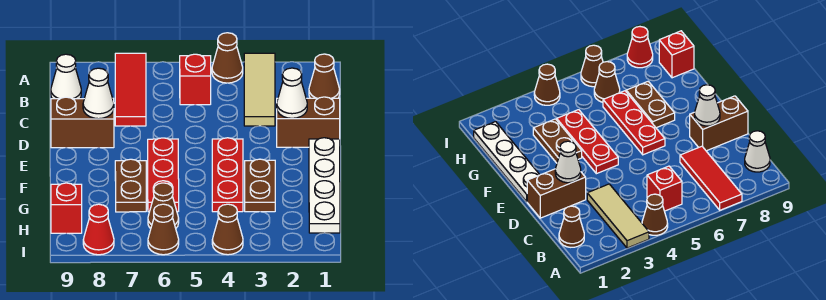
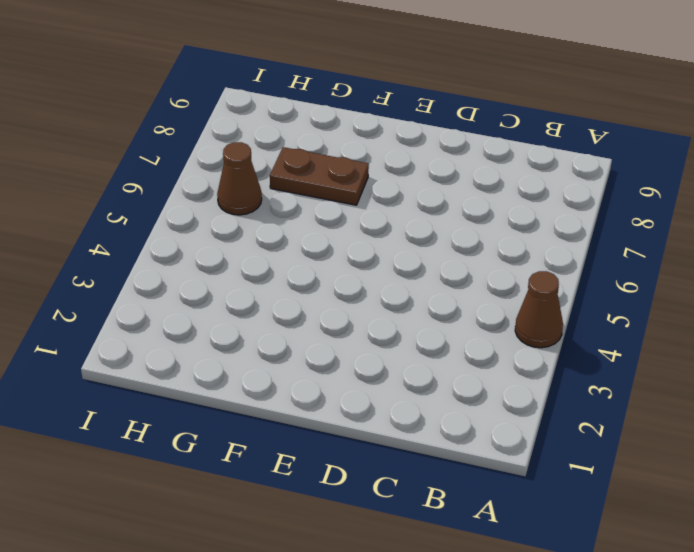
none -> tan tile A3:C3 level 1
none -> red tile A7:C7 level 1
none -> brown cone B1 level 1

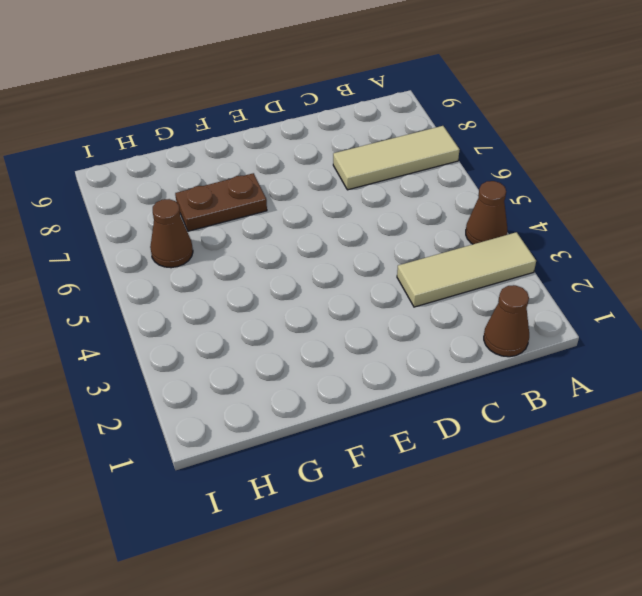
tan tile A7:C7 level 1 -> red tile A7:C7 level 1
none -> red brick B5 level 1
none -> white cone B9 level 1
none -> brown brick D1:D2 level 1

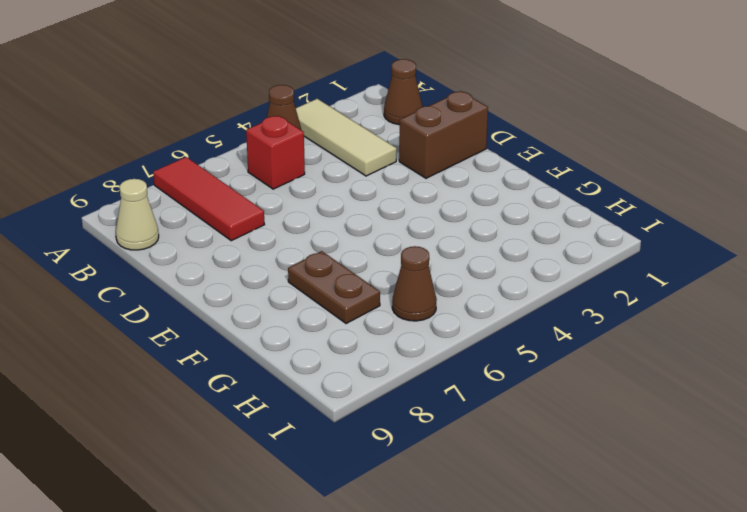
tan cone B9 level 1 -> white cone B9 level 1
none -> brown brick D8:D9 level 1
none -> white plate E1:H1 level 1
none -> red plate E4:G4 level 1

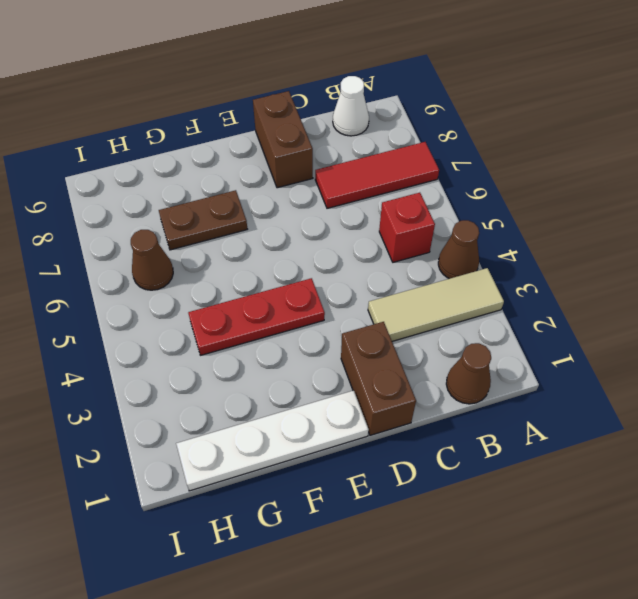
none -> red plate E6:G6 level 1
none -> brown plate F3:G3 level 1
none -> red brick H9 level 1

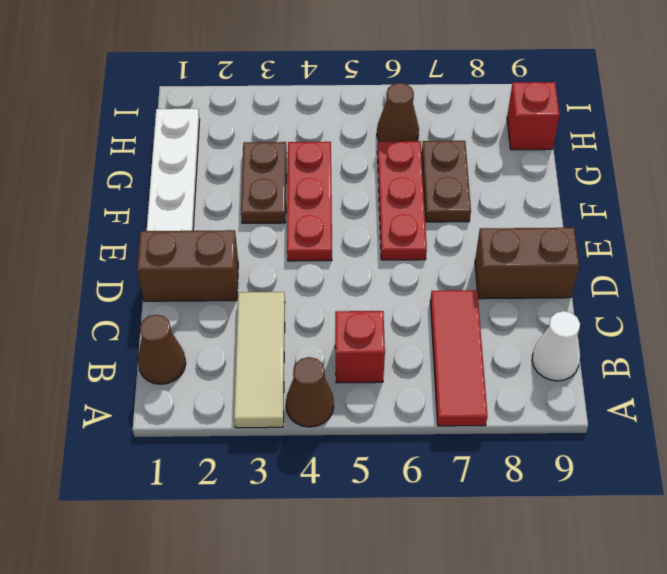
none -> brown cone I4 level 1
none -> brown cone I6 level 1
none -> red cone I8 level 1

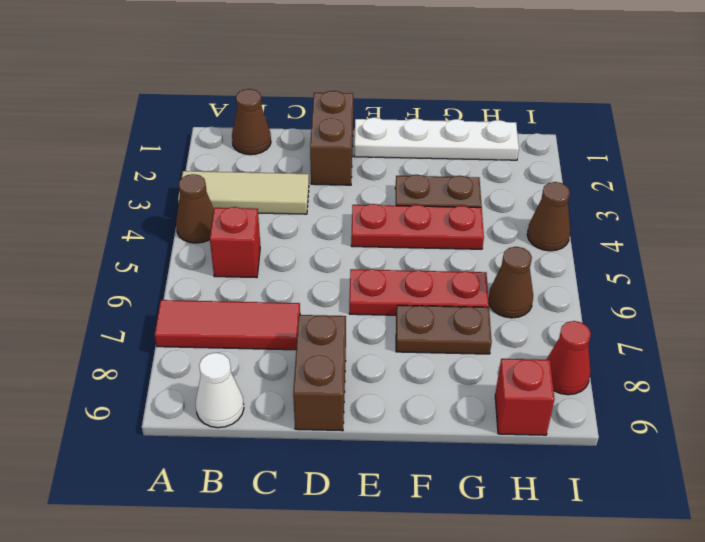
none -> brown cone I6 level 1
none -> white cone D2 level 2
none -> white cone D8 level 2

